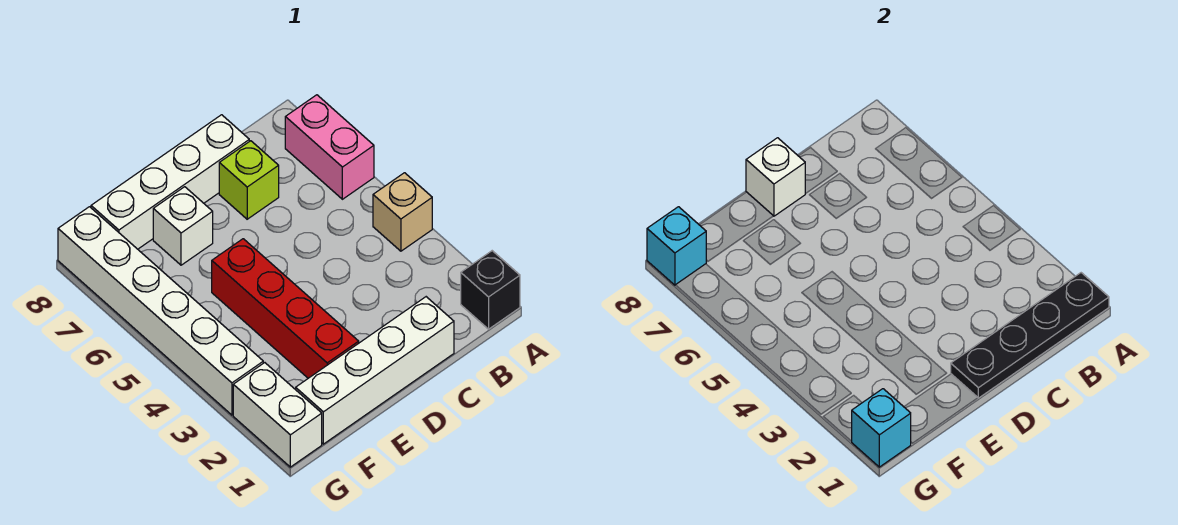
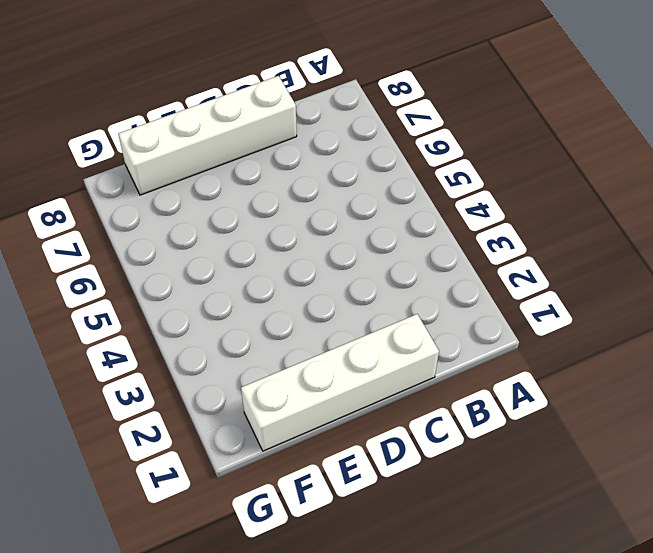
none -> black brick A1 level 1
none -> tan brick A4 level 1
none -> pink brick A6:A7 level 1

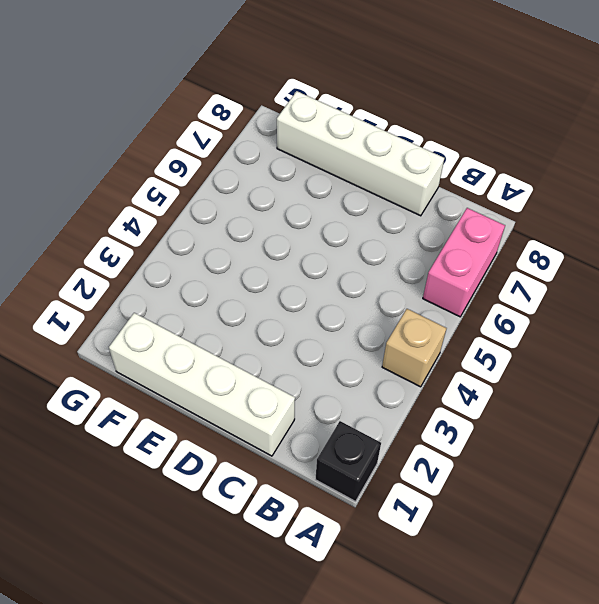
none -> lime brick C7 level 1
none -> red brick E2:E5 level 1
none -> white brick E7 level 1

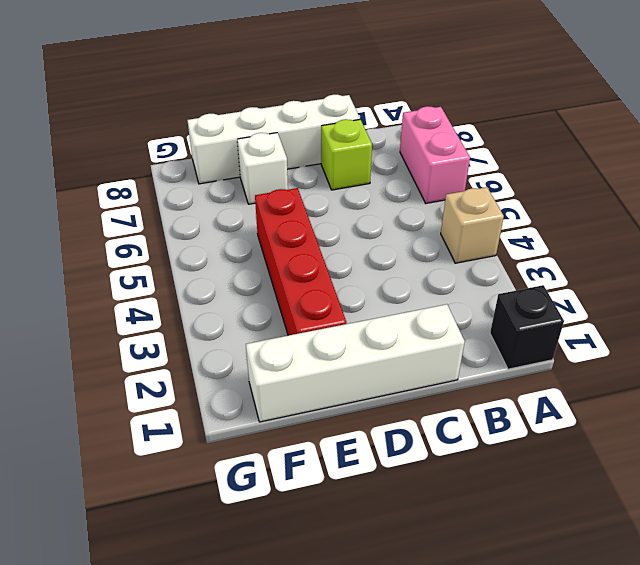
none -> white brick G1:G2 level 1
none -> white brick G3:G8 level 1
none -> black plate A1:D1 level 2

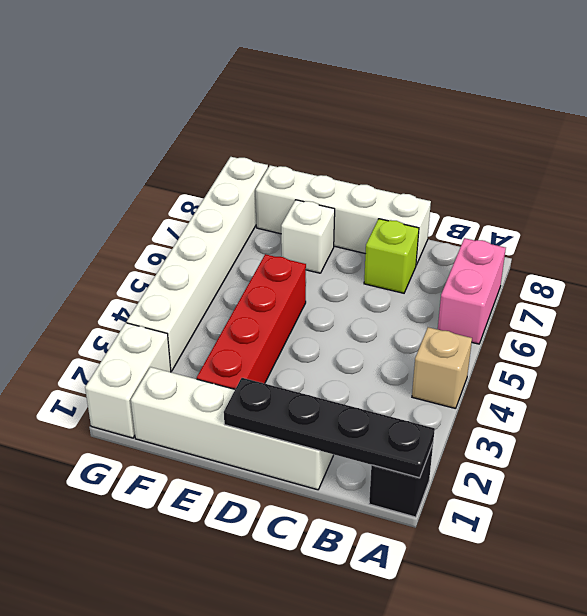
none -> white brick D8 level 2
none -> cyan brick G1 level 2
none -> cyan brick G8 level 2

